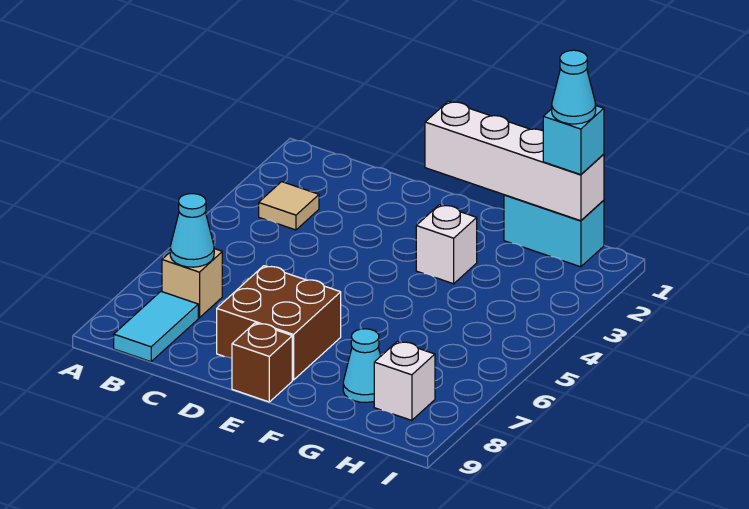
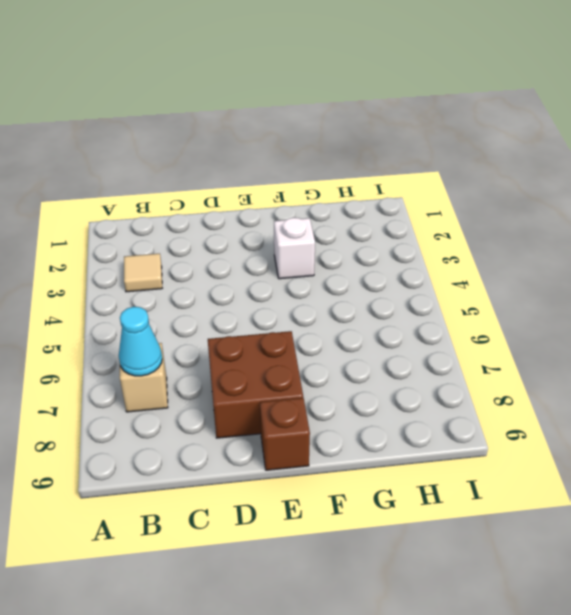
none -> cyan tile B8:B9 level 1
none -> cyan brick G1:H1 level 1
none -> cyan cone G8 level 1

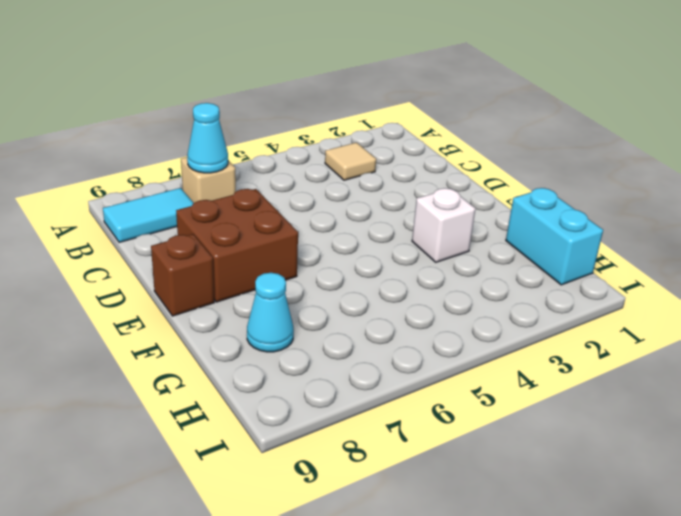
none -> white brick H8 level 1
none -> white brick E1:H1 level 2
none -> cyan brick H1 level 3

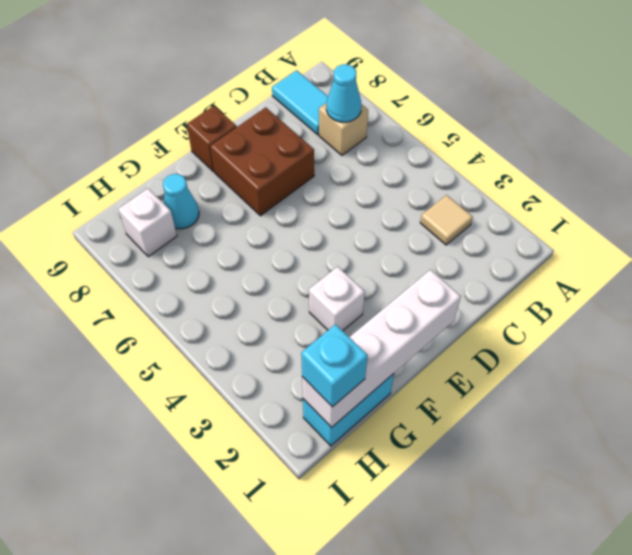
none -> cyan cone H1 level 4

